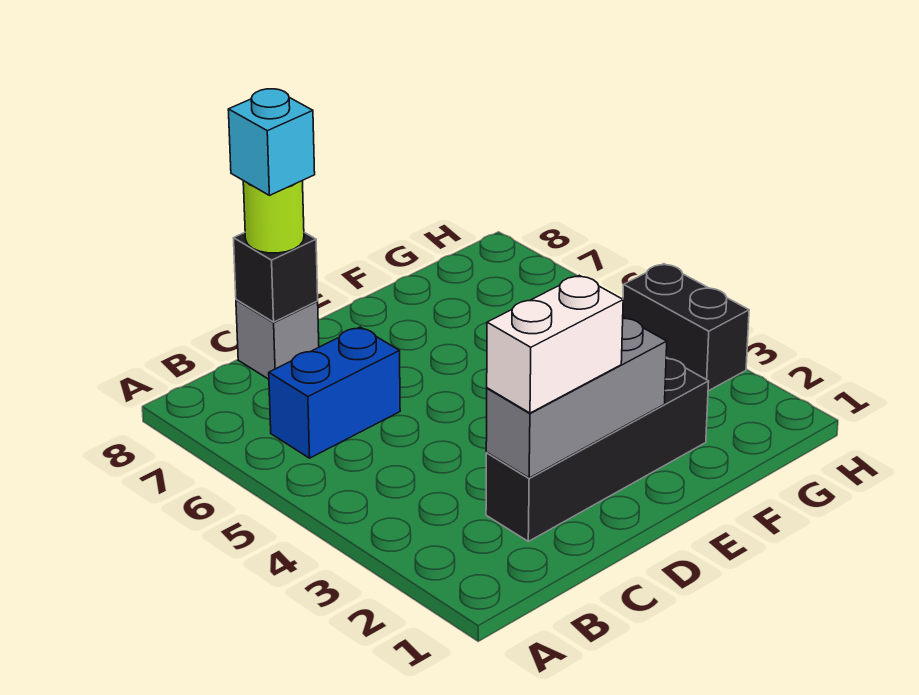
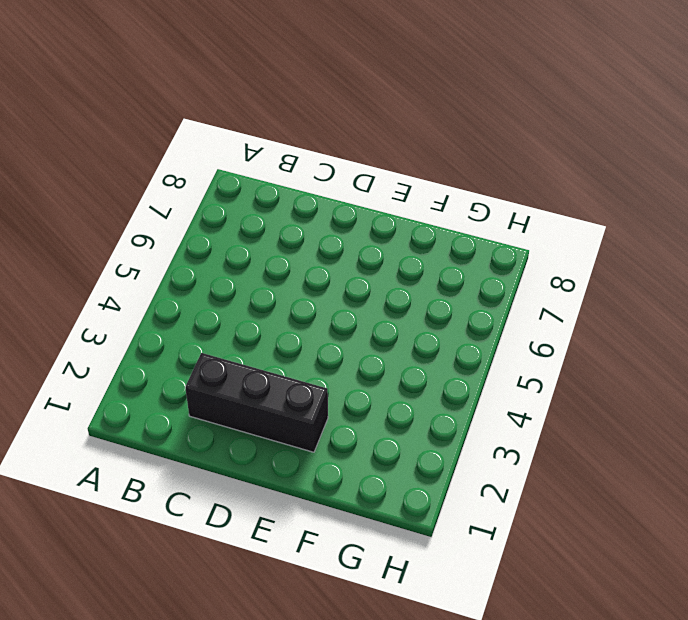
black brick C2:E2 level 1 -> black brick C2:F2 level 1
none -> blue brick B6:C6 level 1
none -> grey brick C8 level 1

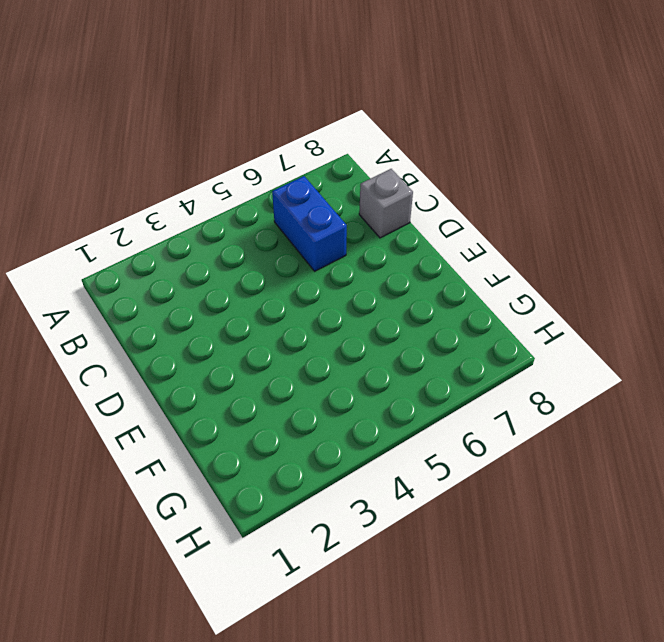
none -> black brick C2:F2 level 1
none -> black brick H3:H4 level 1

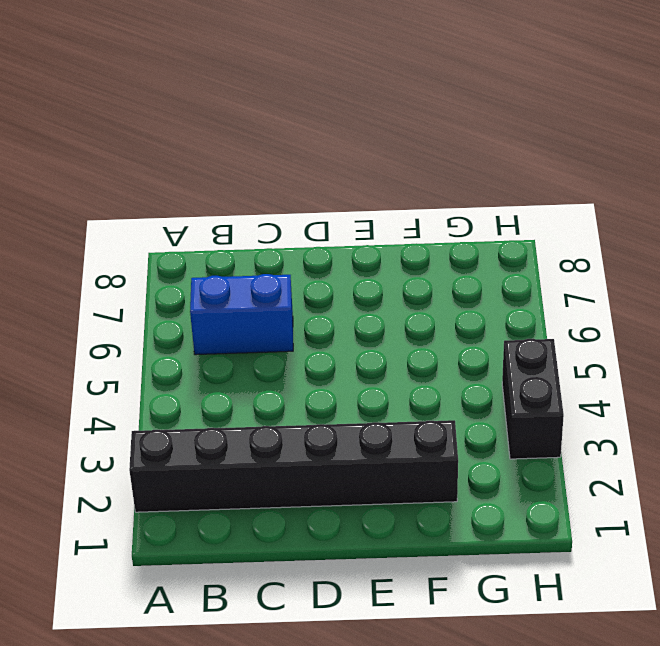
black brick A2:F2 level 1 -> black brick C2:F2 level 1
none -> grey brick C8 level 1
none -> grey brick C2:E2 level 2

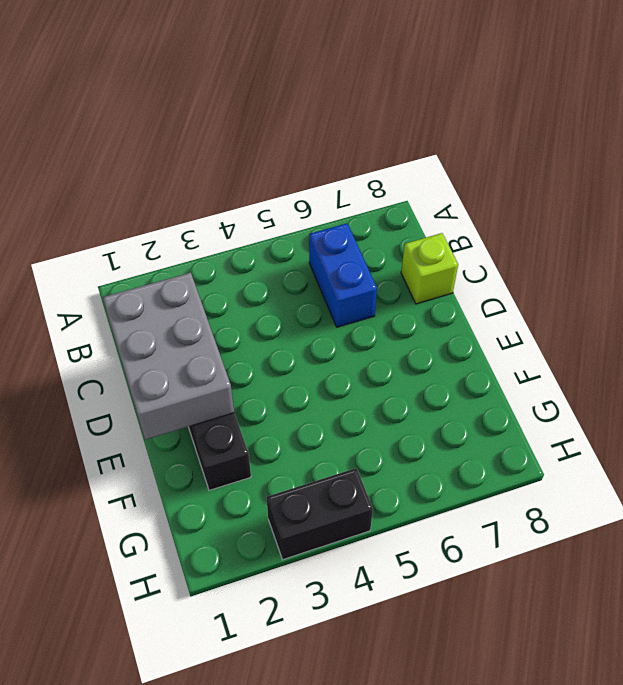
grey brick C1:E2 level 2 -> grey brick C2:E2 level 2
lime brick C8 level 1 -> grey brick C8 level 1
none -> black brick C8 level 2
none -> white brick C2:D2 level 3

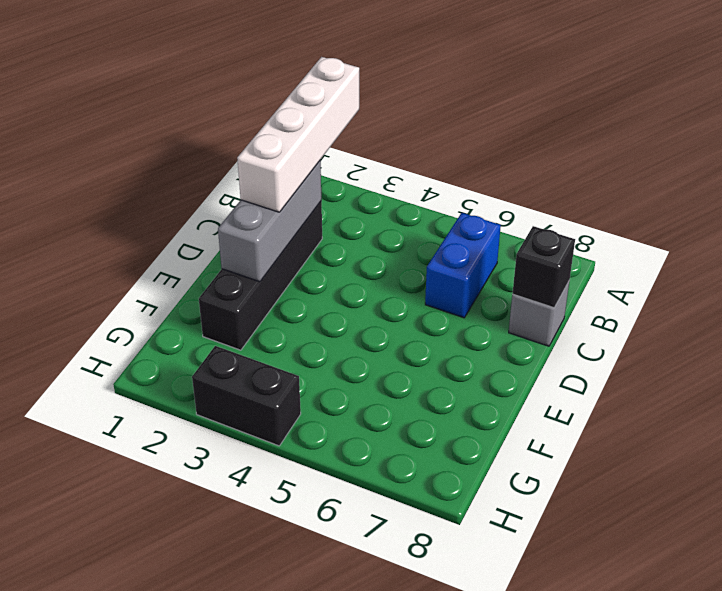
white brick A2:D2 level 3 -> white brick C2:D2 level 3
none -> lime round brick C8 level 3
none -> cyan brick C8 level 4

